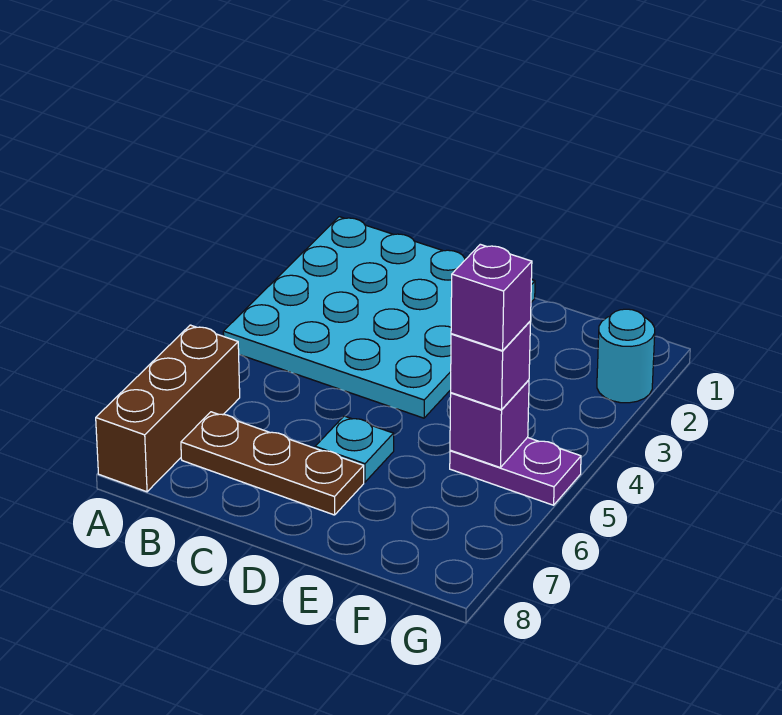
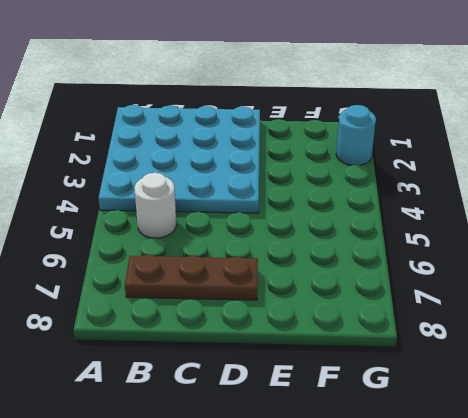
white round brick B5 level 1 -> none
none -> brown brick A6:A8 level 1
none -> cyan plate D6 level 1

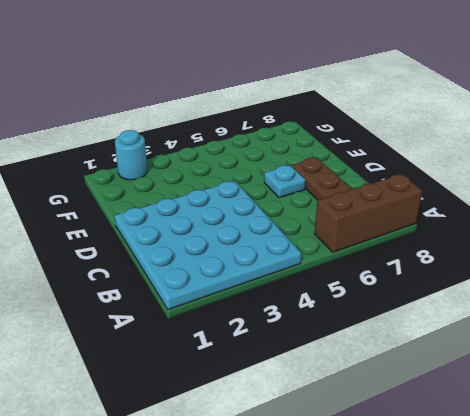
none -> purple plate F5:G5 level 1
none -> purple brick F5 level 2

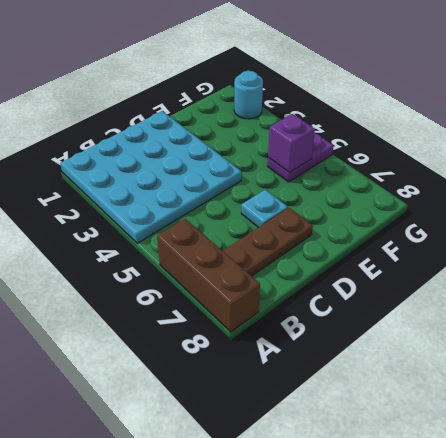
none -> purple brick F5 level 3
none -> purple brick F5 level 4

